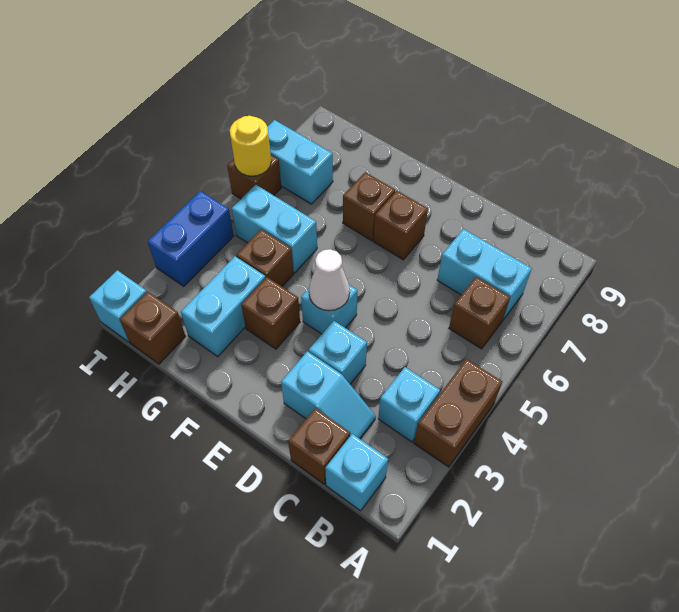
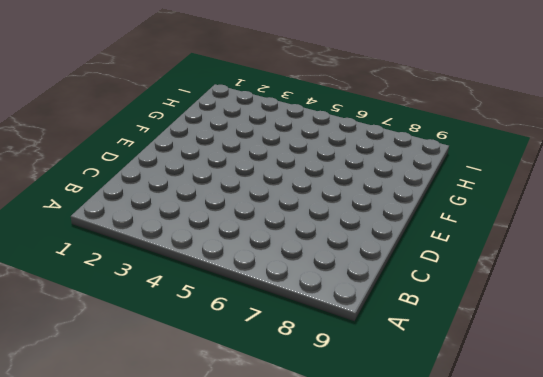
none -> brown brick A3:A4 level 1
none -> cyan brick B1 level 1
none -> cyan brick B3 level 1

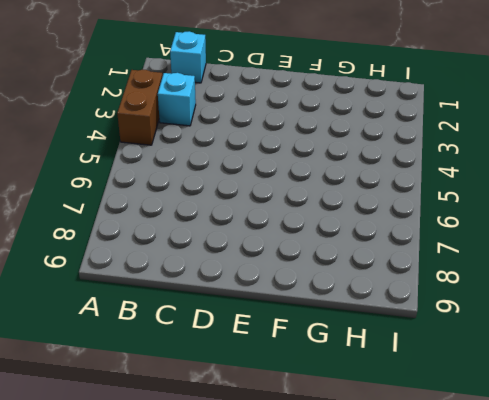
none -> brown brick B6 level 1
none -> cyan brick B7:C7 level 1
none -> brown brick C1 level 1

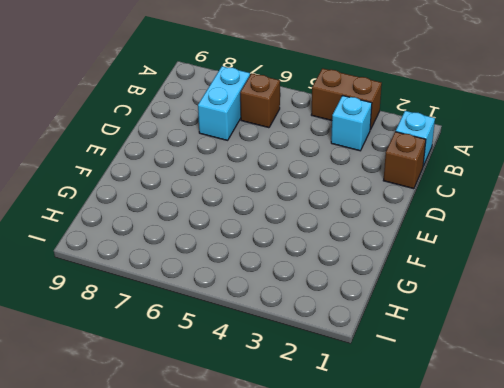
none -> cyan slope C2:D2 level 1 top D
none -> cyan brick D3 level 1
none -> cyan brick E4 level 1

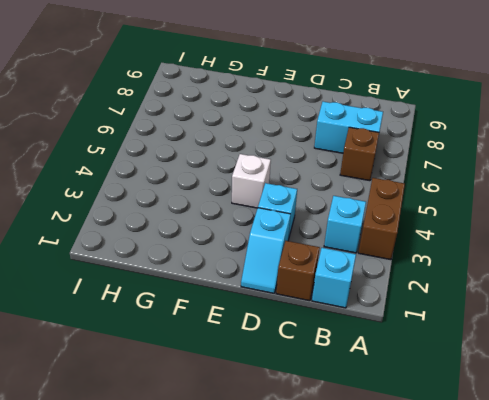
cyan slope D1:D2 level 1 top 2 -> cyan slope C2:D2 level 1 top D
white brick E4 level 1 -> cyan brick E4 level 1
none -> brown brick E7 level 1
none -> brown brick F3 level 1
none -> brown brick F7 level 1

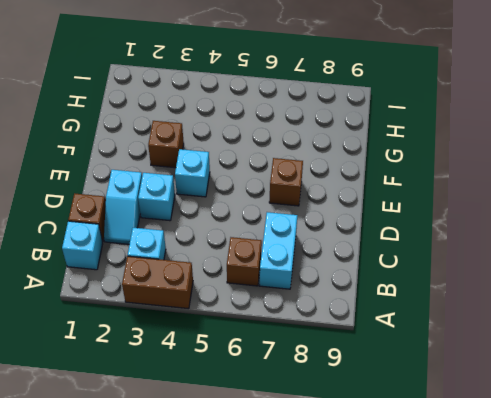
none -> brown brick F7 level 1
none -> cyan brick G2:G3 level 1
none -> brown brick G4 level 1

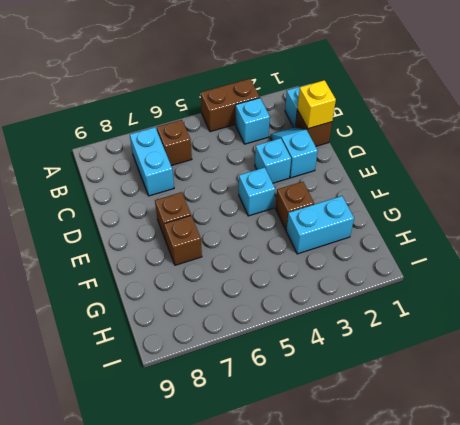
yellow brick C1 level 2 -> none
none -> brown brick G4 level 1
none -> cyan brick G5:H5 level 1
none -> brown brick H1 level 1

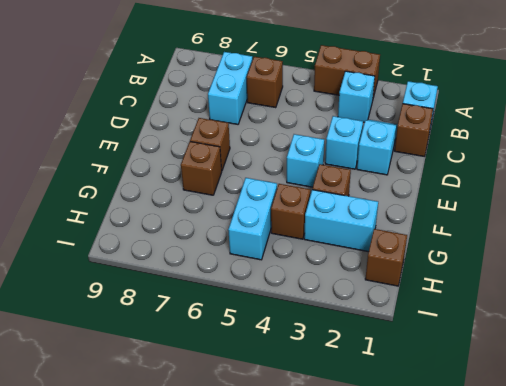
none -> cyan brick H7:I7 level 1
none -> cyan brick I1 level 1
none -> blue brick I3:I4 level 1

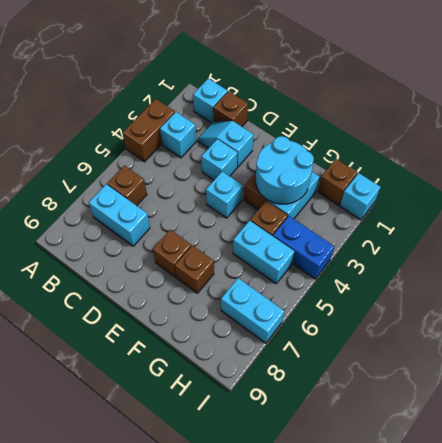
cyan round brick F2:G3 level 2 -> none
blue brick H4:I4 level 1 -> blue brick I3:I4 level 1
none -> brown brick I6 level 1
none -> white cone E4 level 2
none -> yellow round brick I6 level 2

